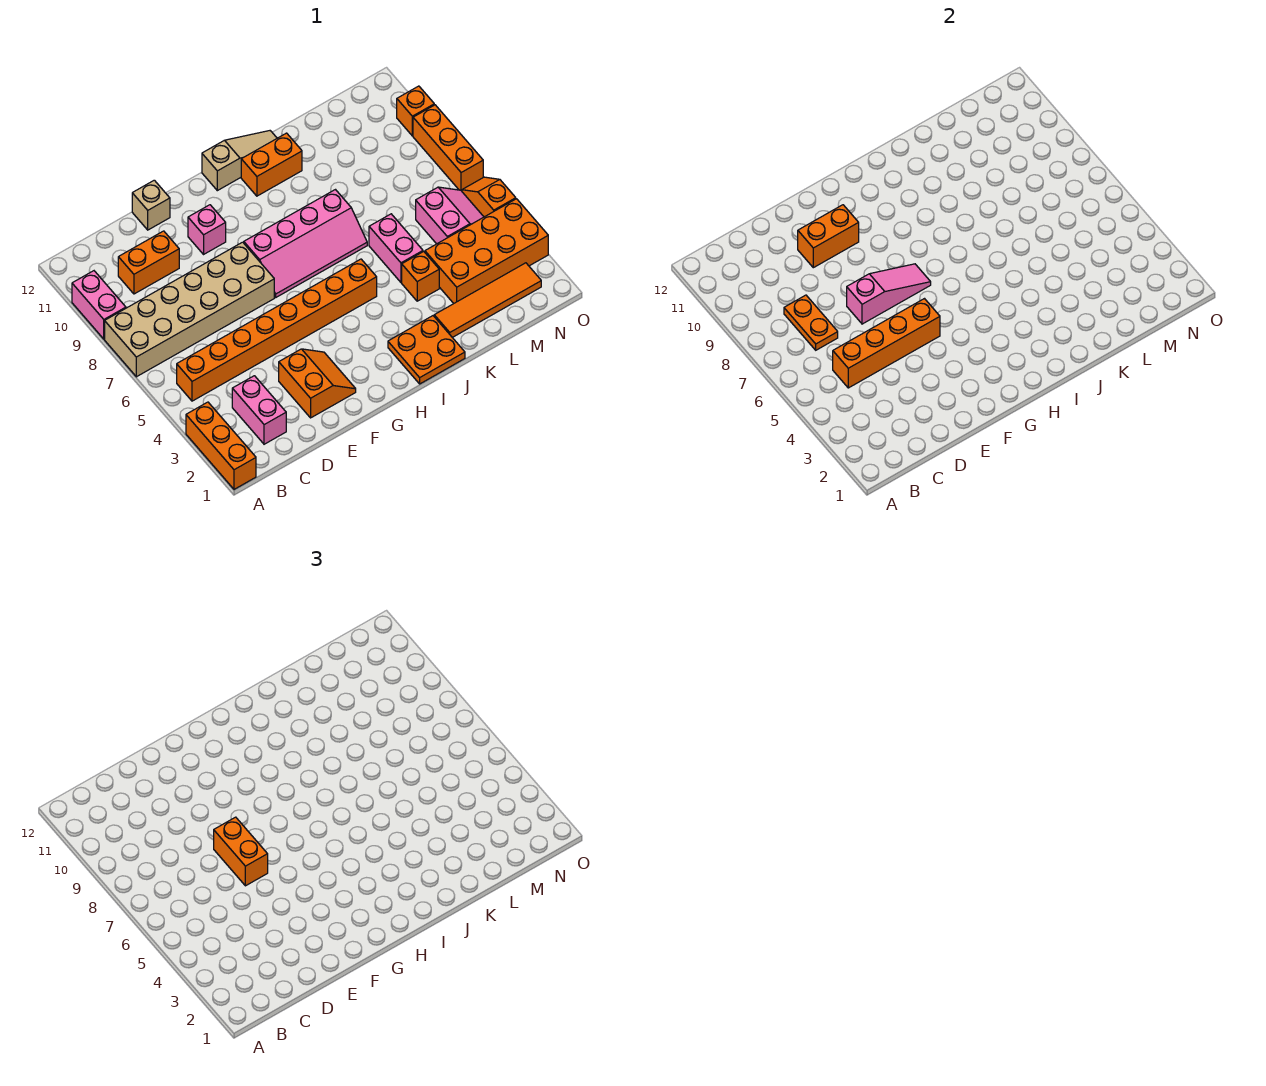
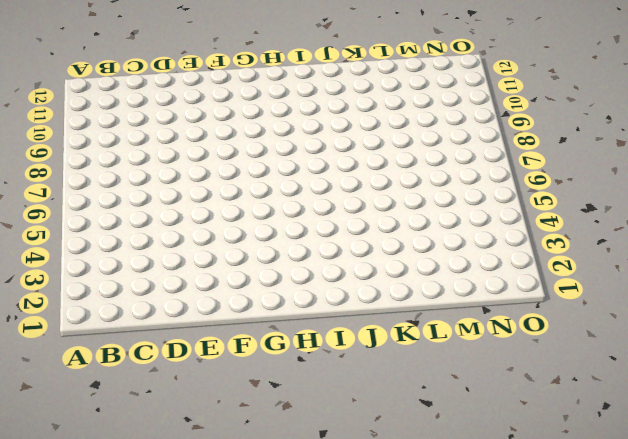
none -> orange brick A1:A3 level 1
none -> tan brick A7:F8 level 1
none -> pink brick A9:A10 level 1

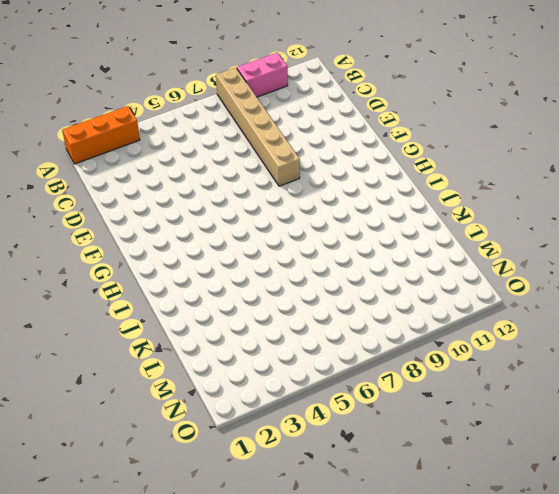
tan brick A8:F8 level 1 -> tan brick A7:F8 level 1
none -> orange brick B5:I5 level 1
none -> pink brick C2:C3 level 1
none -> orange brick C10:D10 level 1

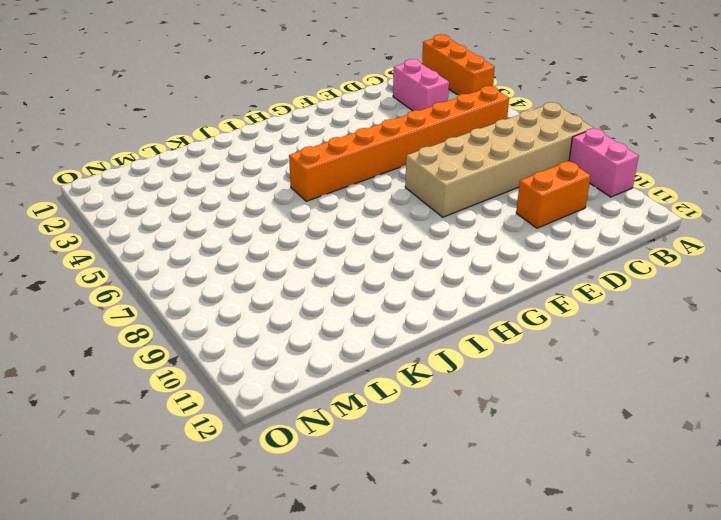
none -> orange slope E2:F3 level 1 top E
none -> tan brick E12 level 1
none -> pink brick F10 level 1

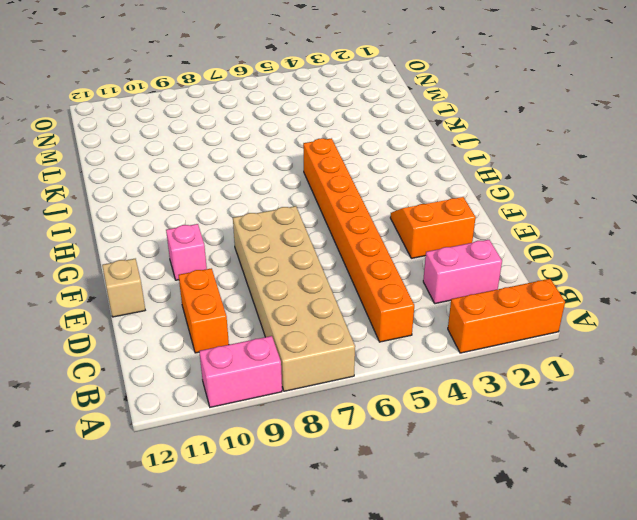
none -> pink slope G7:J8 level 1 top 8
none -> tan slope H12:J12 level 1 top H
none -> orange plate I1:J2 level 1

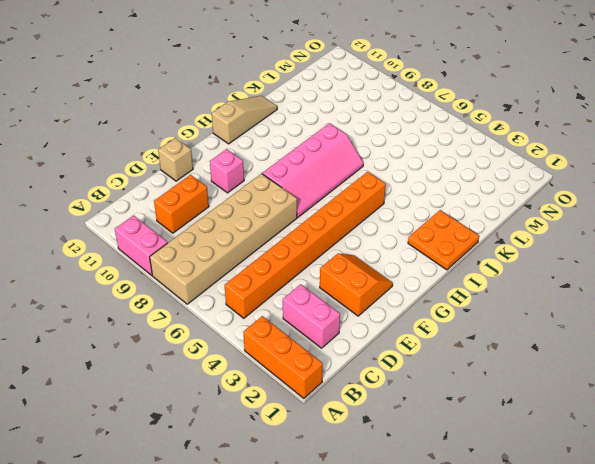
none -> orange brick I11:J11 level 1
none -> orange tile K2:N2 level 1
none -> orange brick K4 level 1

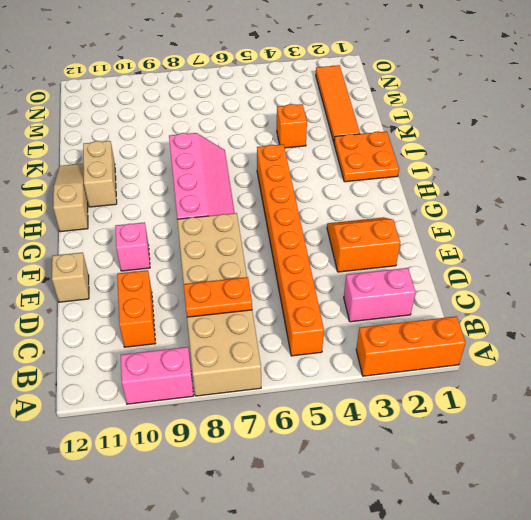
tan brick I11:J11 level 1 -> orange brick I11:J11 level 1
none -> pink brick K5:K6 level 1
none -> orange brick L3:O4 level 1
none -> pink slope M5:N6 level 1 top M

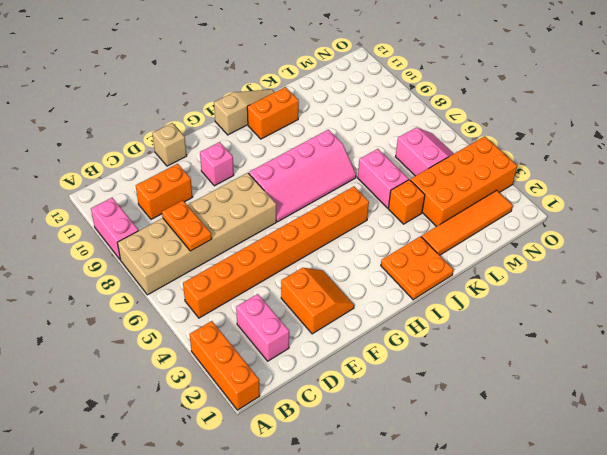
none -> orange slope O5:O6 level 1 top 5
none -> orange brick O7:O9 level 1
none -> orange brick O10 level 1

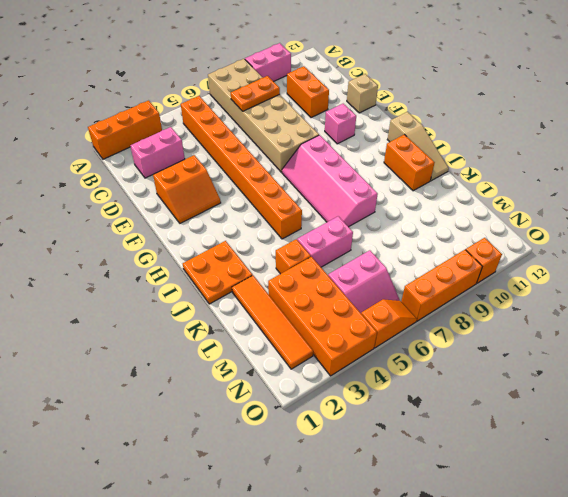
none -> orange brick C5:F5 level 2
none -> pink slope E7:G7 level 2 top E
none -> orange brick E10:F10 level 2

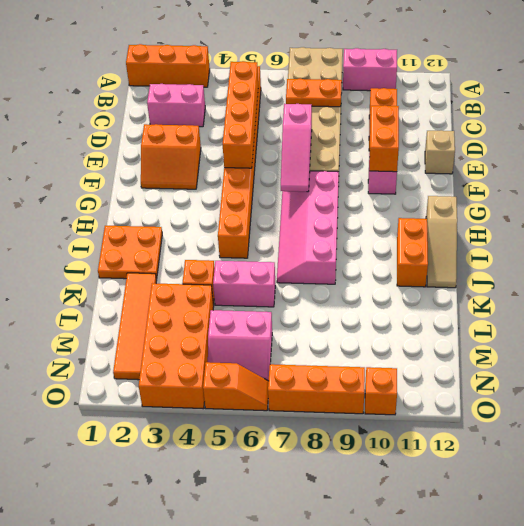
none -> orange brick E6:E7 level 3

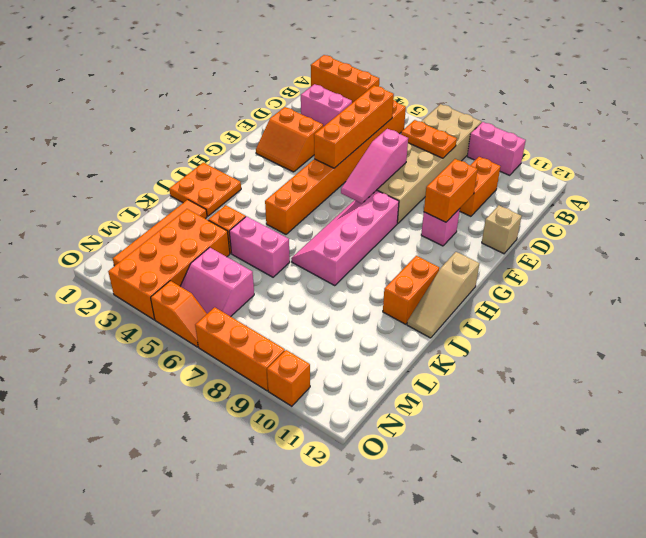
none -> orange brick E6:E7 level 3

